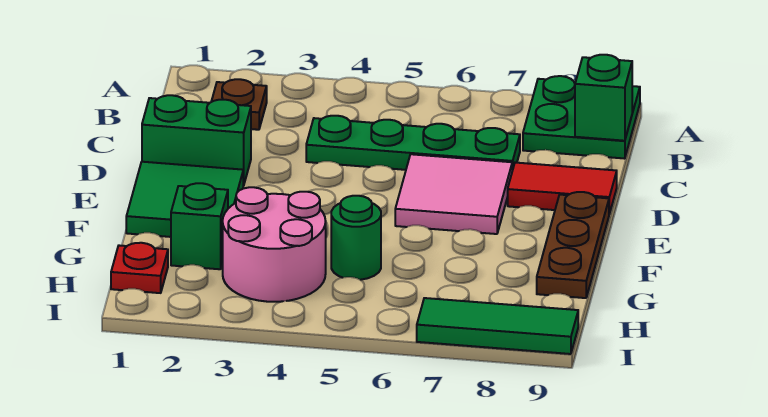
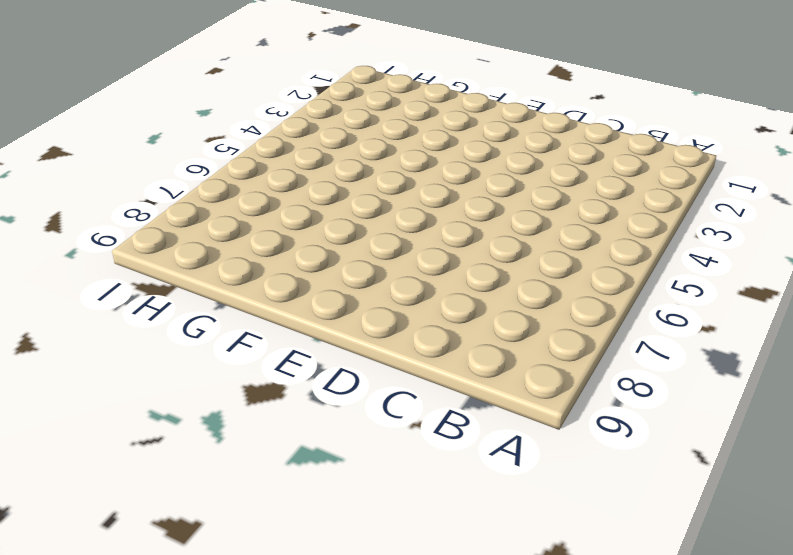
none -> green plate A8:B9 level 1
none -> brown plate B2 level 1
none -> green plate C4:C7 level 1

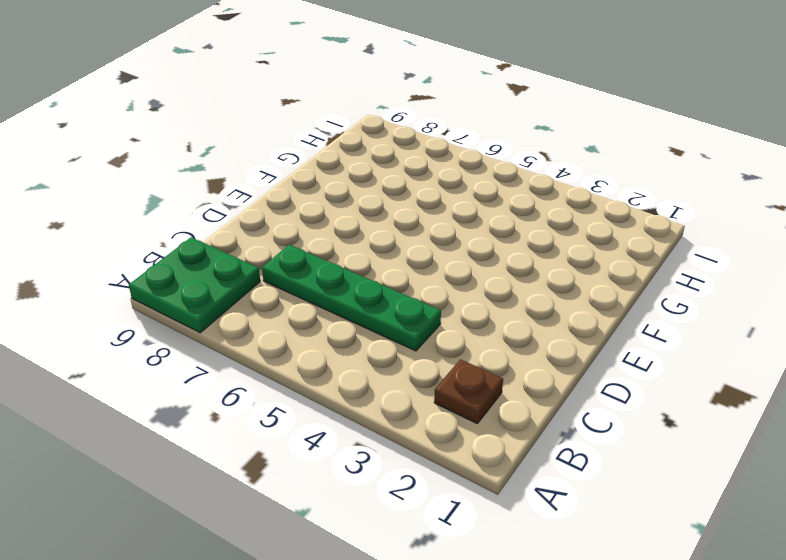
none -> green brick D1:D2 level 1
none -> pink tile D6:E7 level 1
none -> red tile D8:D9 level 1

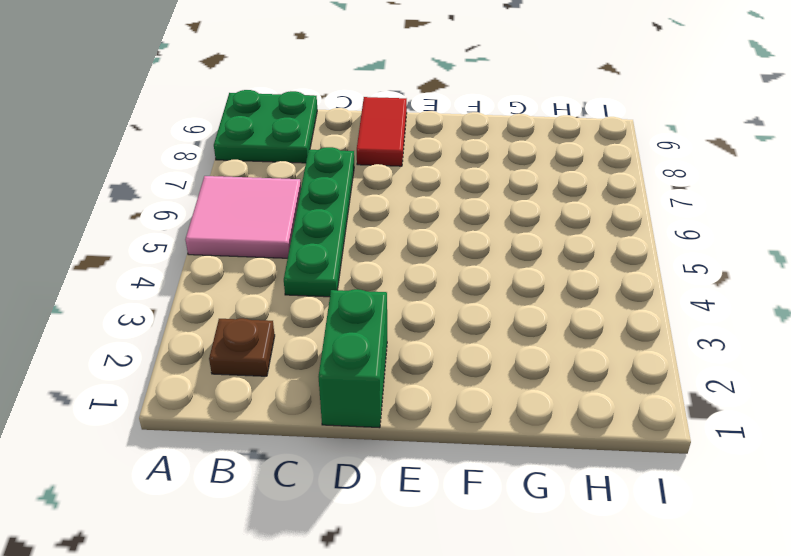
pink tile A5:B6 level 1 -> pink tile D6:E7 level 1
none -> green tile E1:F2 level 1
none -> brown plate E9:G9 level 1
none -> green brick G2 level 1

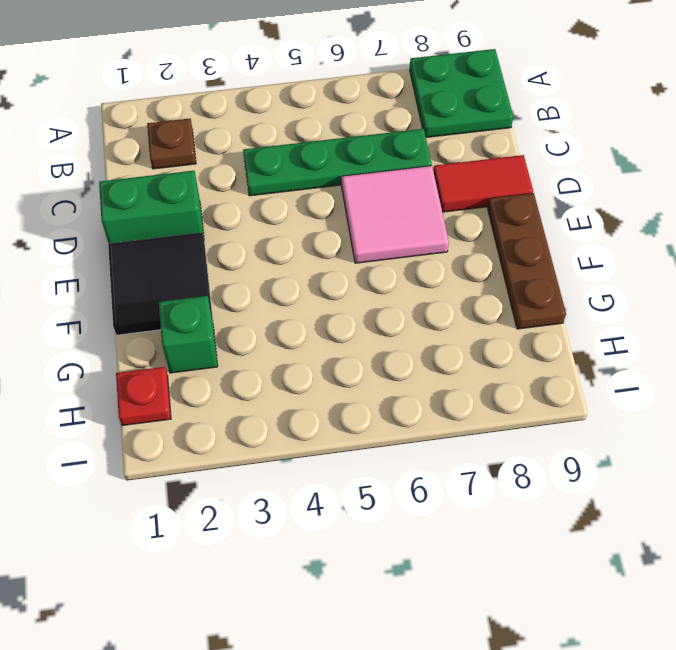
black tile E1:F2 level 1 -> green tile E1:F2 level 1
none -> pink round brick G3:H4 level 1
none -> green round brick G5 level 1
none -> green tile I7:I9 level 1

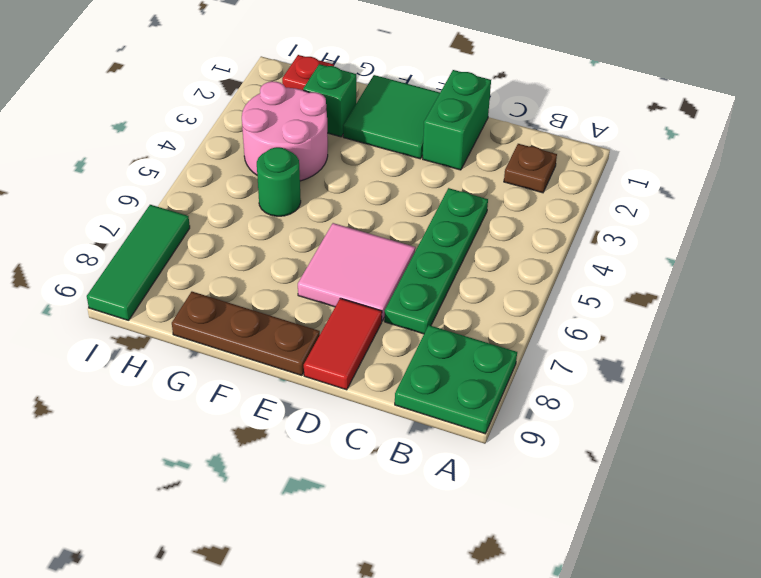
none -> green brick B9 level 2

